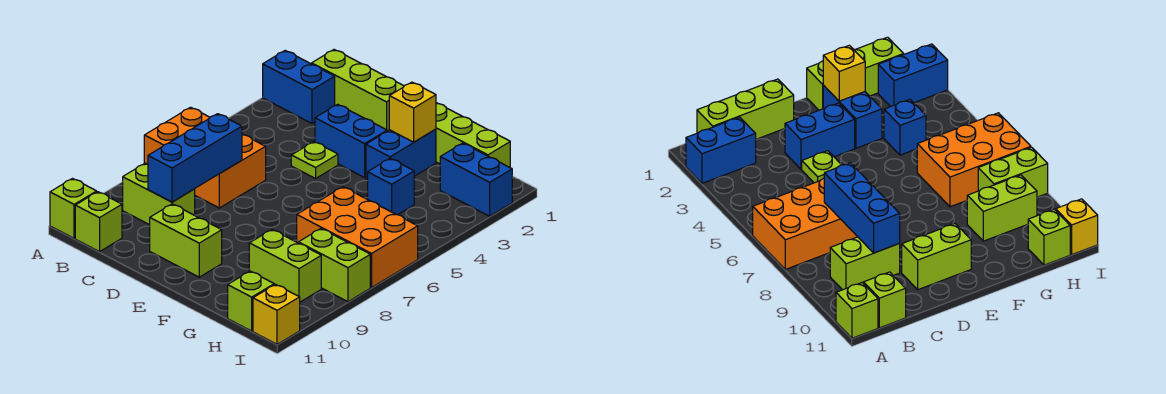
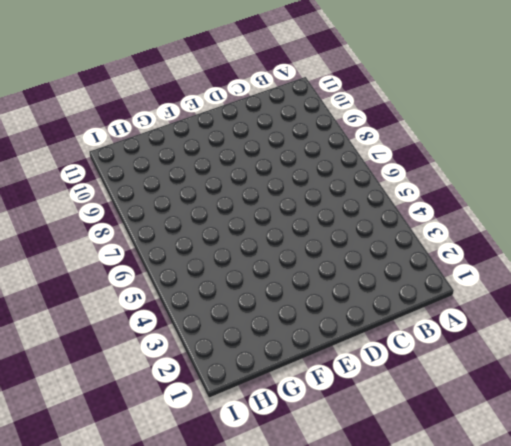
none -> blue brick A2:B2 level 1
none -> orange brick A6:C7 level 1
none -> lime brick A11 level 1

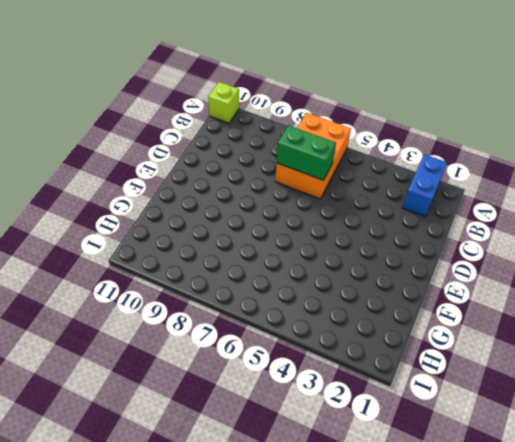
green brick C6:C7 level 2 -> blue brick C7:C9 level 2
none -> lime brick B1:D1 level 1
none -> lime brick B9:C9 level 1
none -> lime brick B11 level 1

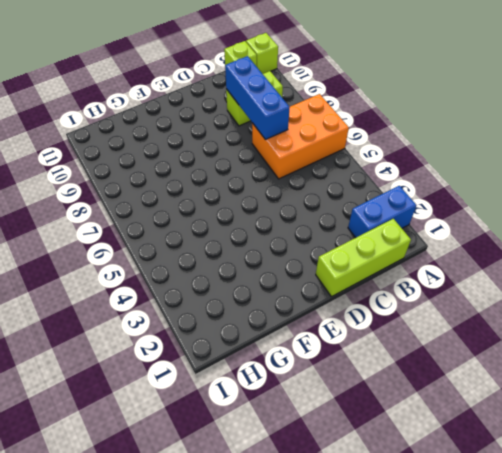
none -> blue brick D3:E3 level 1
none -> lime plate D4 level 1
none -> lime brick D10:E10 level 1

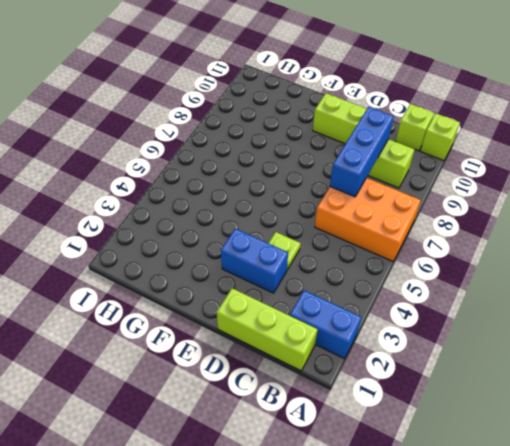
none -> lime brick F1:H1 level 1
none -> blue brick F2:F3 level 1
none -> blue brick G4 level 1

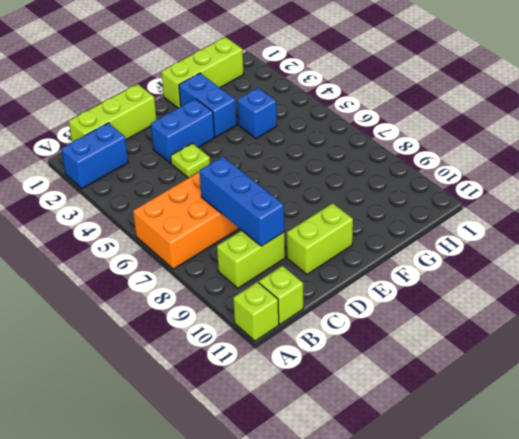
none -> orange brick G6:I7 level 1
none -> lime brick G9:H9 level 1
none -> blue brick H2:I2 level 1

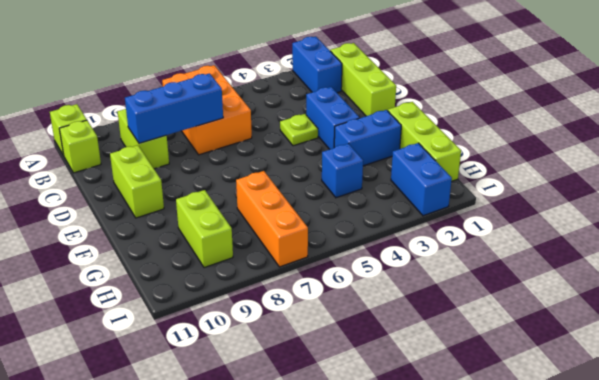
orange brick G7:I7 level 1 -> orange brick G6:I7 level 1
none -> lime brick H8:I8 level 1
none -> lime brick H11 level 1
none -> yellow brick I11 level 1

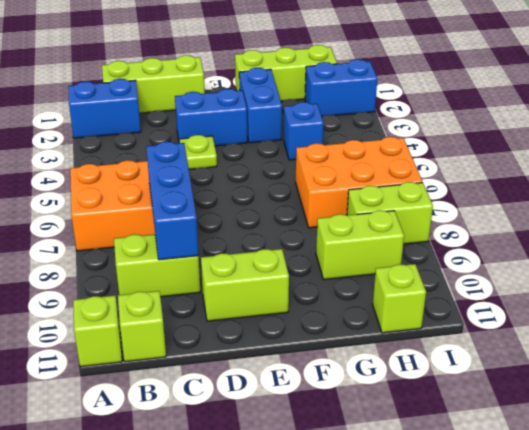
none -> yellow brick I11 level 1
none -> yellow brick F2 level 2

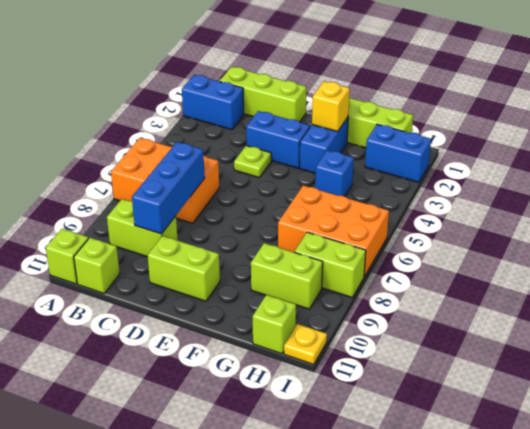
yellow plate I11 level 1 -> yellow brick I11 level 1

